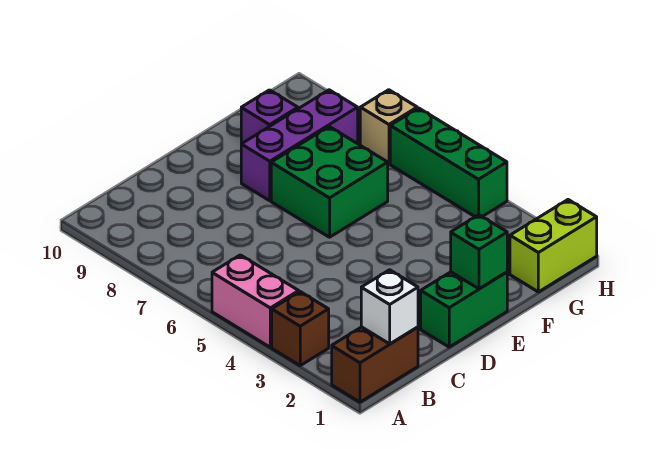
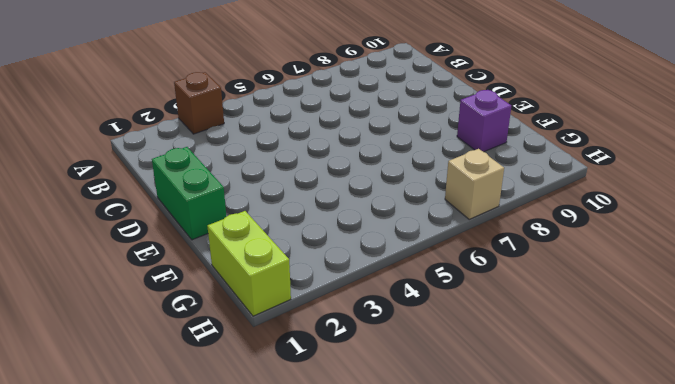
none -> brown brick A1:B1 level 1
none -> pink brick A4:A5 level 1
none -> green brick E6:F7 level 1

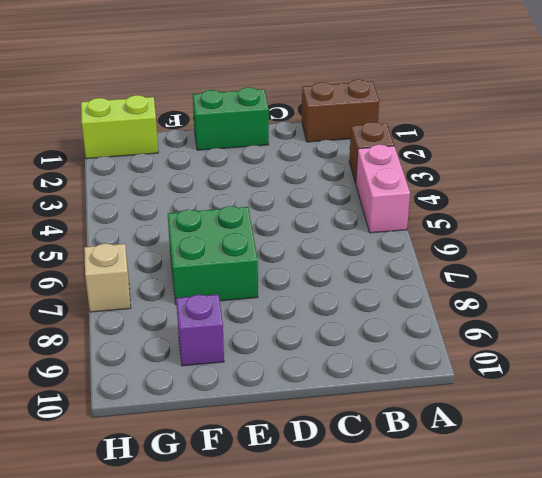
none -> purple brick E8:G8 level 1
none -> green brick H4:H6 level 1
none -> white brick B1 level 2

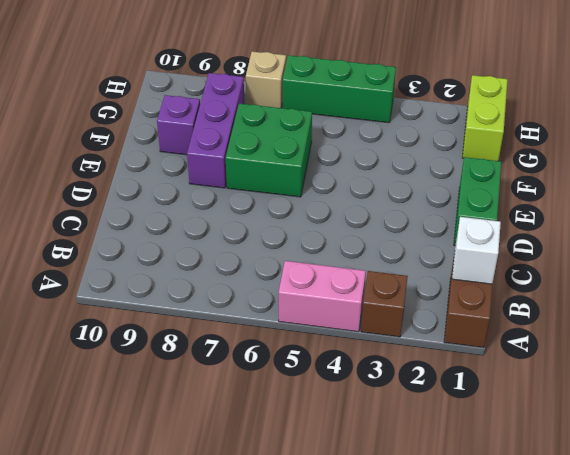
none -> green brick E1 level 2

